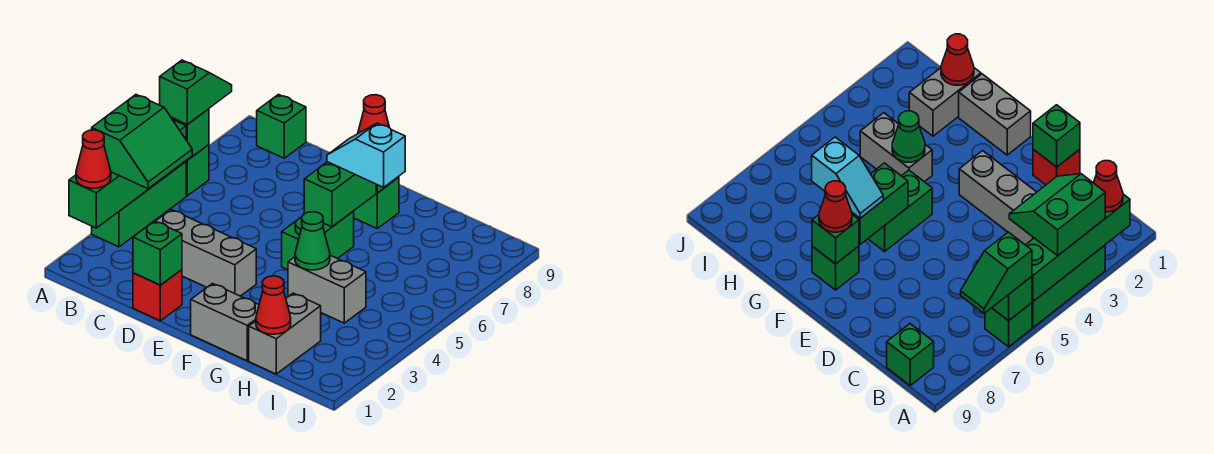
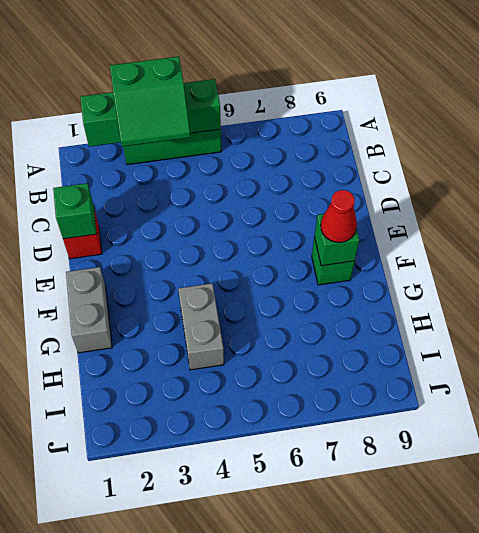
none -> green brick A6 level 1
none -> green brick B9 level 1
none -> grey brick C3:E3 level 1

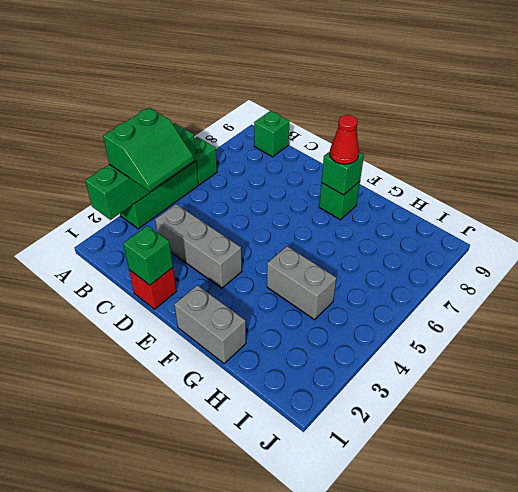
none -> green brick F5:F6 level 1
none -> grey brick H1:H2 level 1
none -> green brick A6 level 2

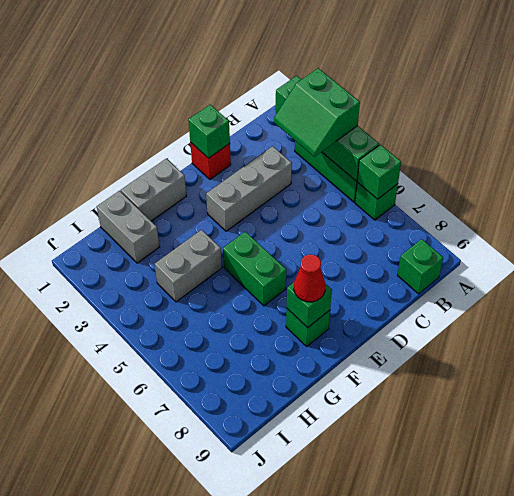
none -> green brick F6:F7 level 2
none -> green cone G4 level 2
none -> red cone H1 level 2

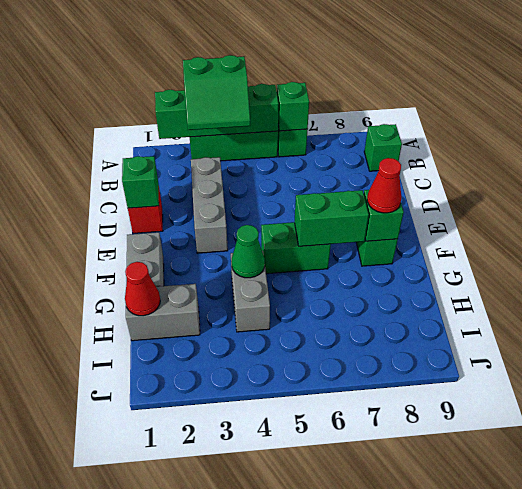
none -> red cone A2 level 3
none -> green slope A6:A7 level 3 top 6
none -> cyan slope F7:G7 level 3 top G

